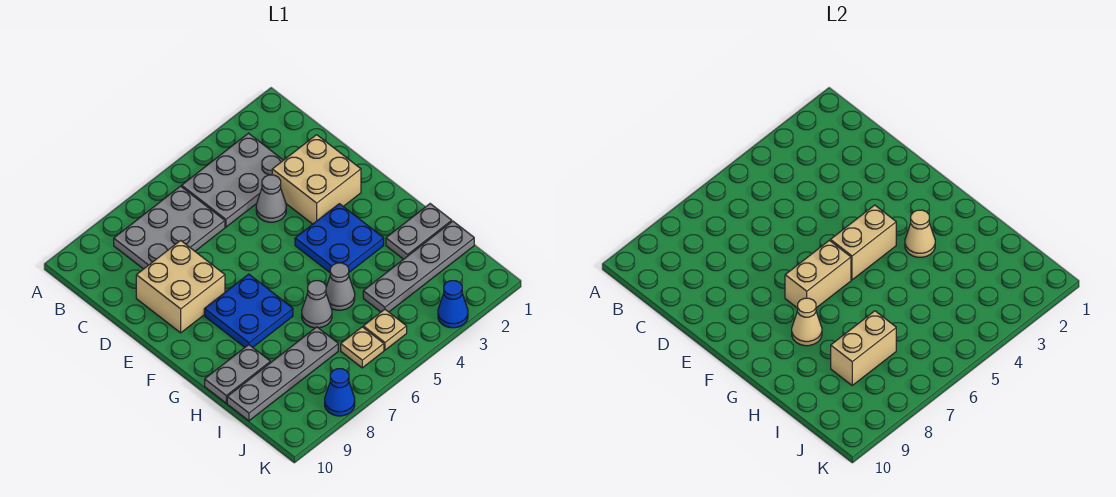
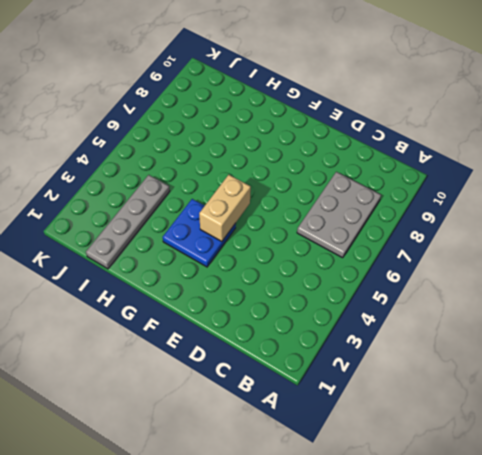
none -> grey plate B3:C5 level 1
none -> tan brick D2:E3 level 1
none -> grey cone D4 level 1

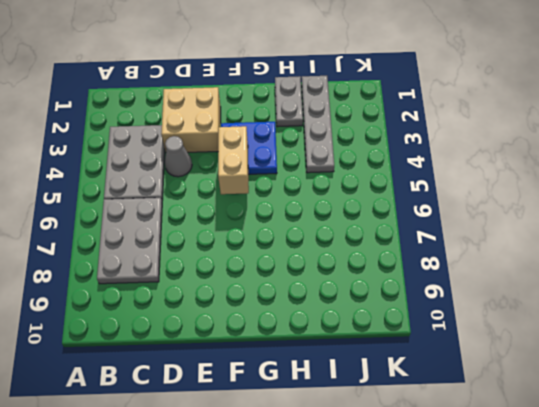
none -> tan brick D8:E9 level 1
none -> blue plate F7:G8 level 1
none -> grey cone H5 level 1

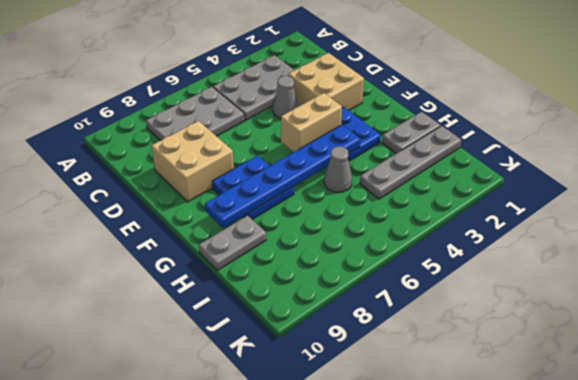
blue plate G4:G9 level 2 -> tan cone G8 level 2
none -> grey cone H6 level 1
none -> grey plate I7:I10 level 1
none -> tan plate J5 level 1

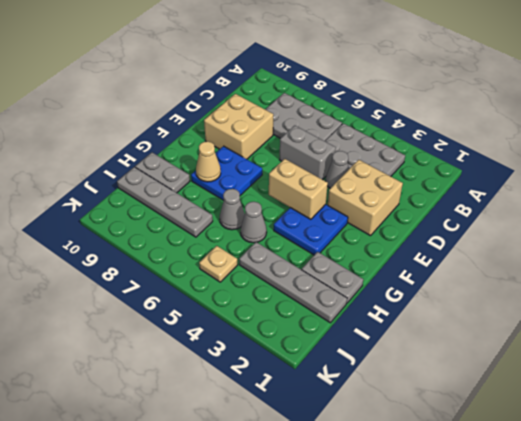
grey brick D5:D6 level 1 -> none
none -> tan plate J6 level 1
none -> blue cone K3 level 1
none -> blue cone K8 level 1

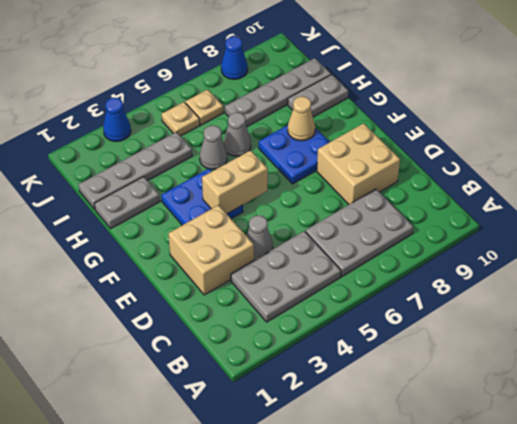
none -> tan brick F6:F7 level 2
none -> tan cone G3 level 2
none -> tan brick I7:I8 level 2

